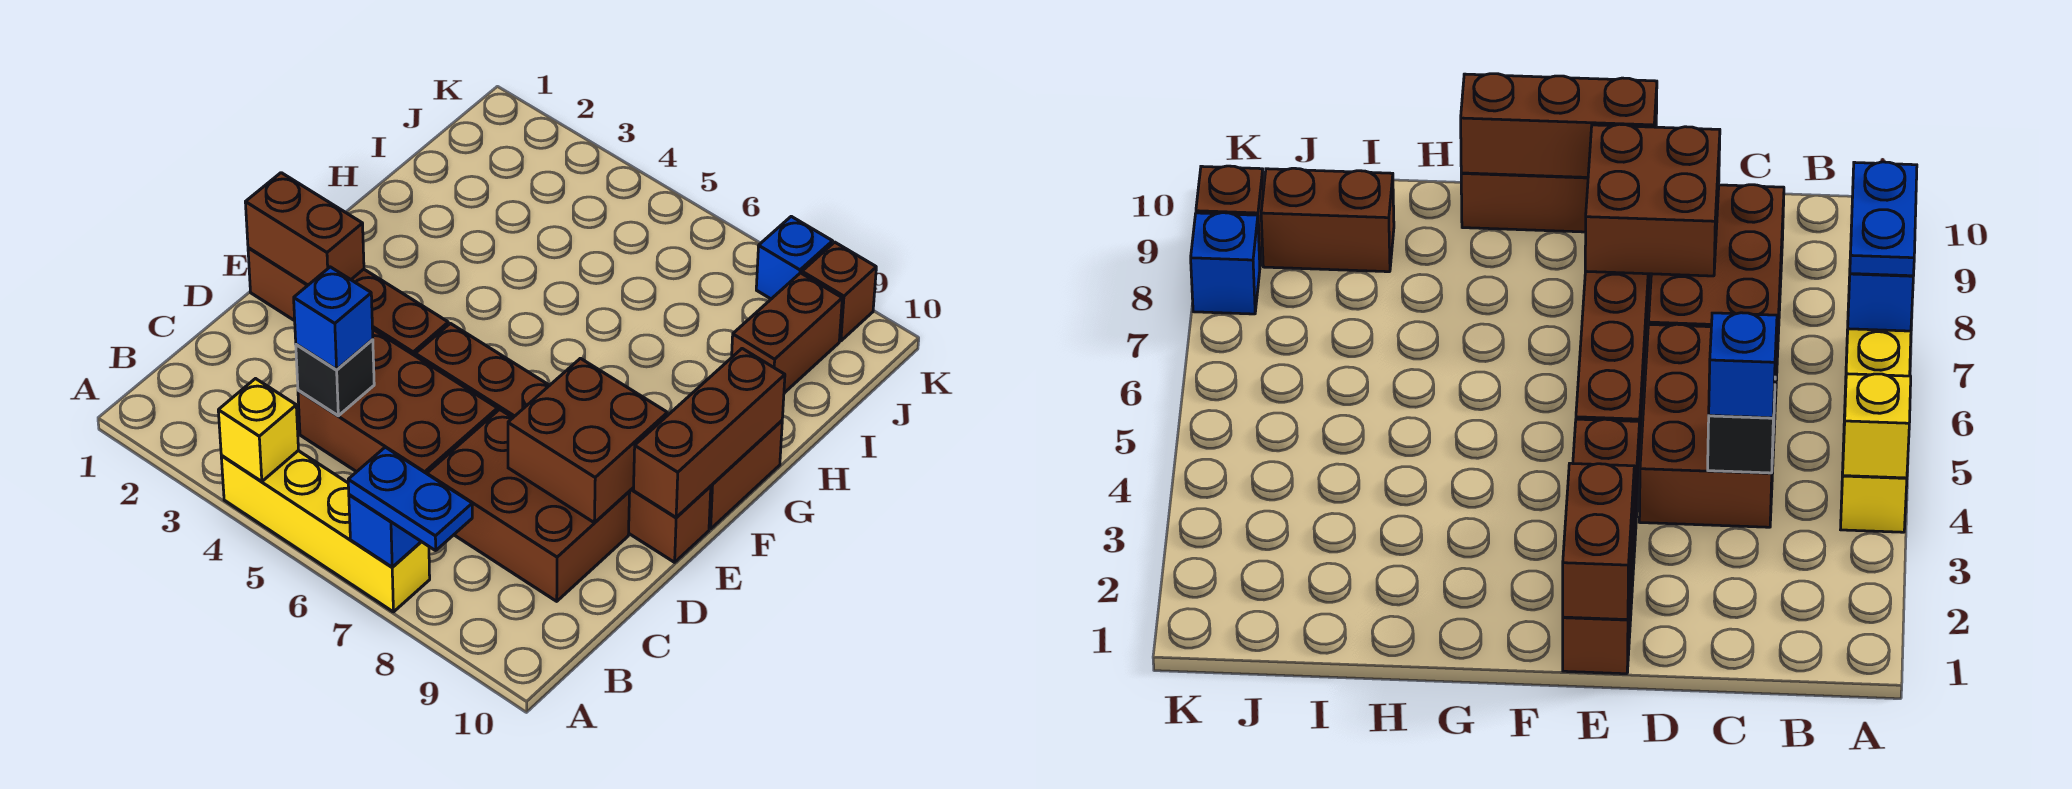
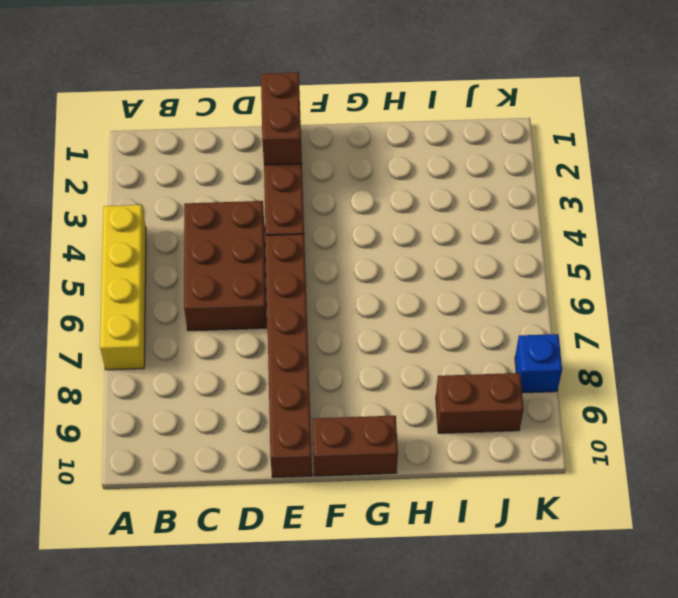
none -> brown brick C7:D9 level 1
none -> brown brick K9 level 1
none -> yellow brick A4 level 2

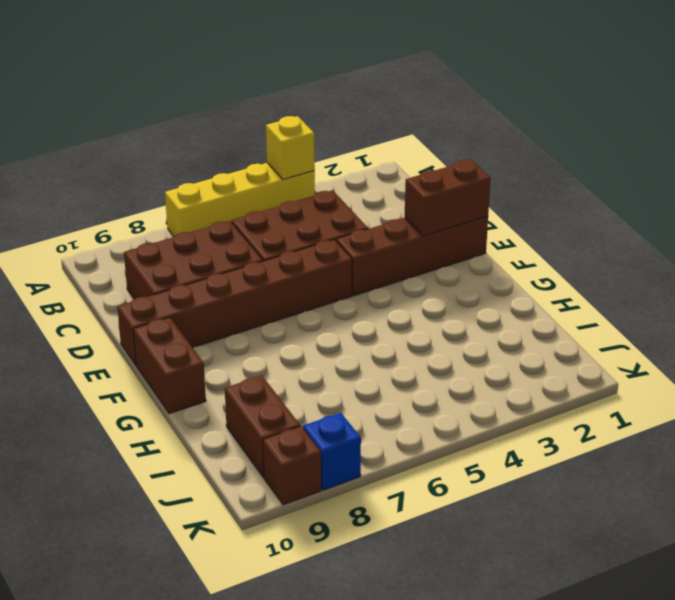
none -> blue brick A7 level 2
none -> black brick C4 level 2
none -> brown brick D8:E9 level 2

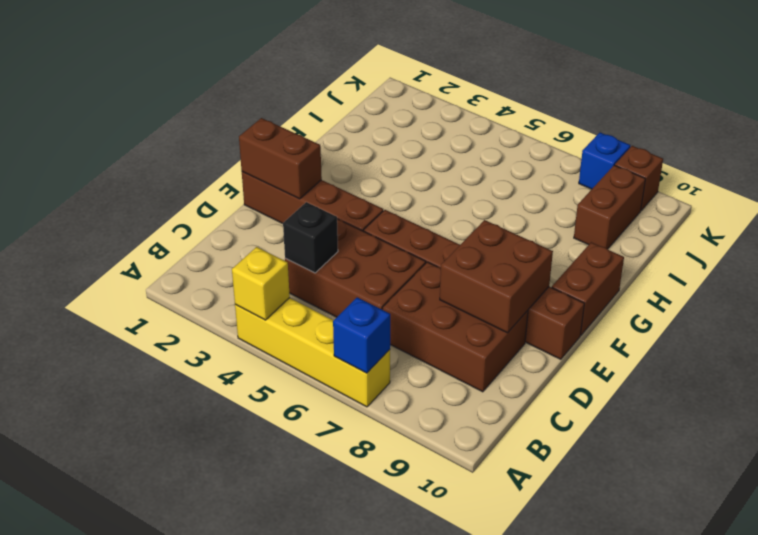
none -> brown brick E10:G10 level 2
none -> blue plate A7:A8 level 3
none -> blue brick C4 level 3

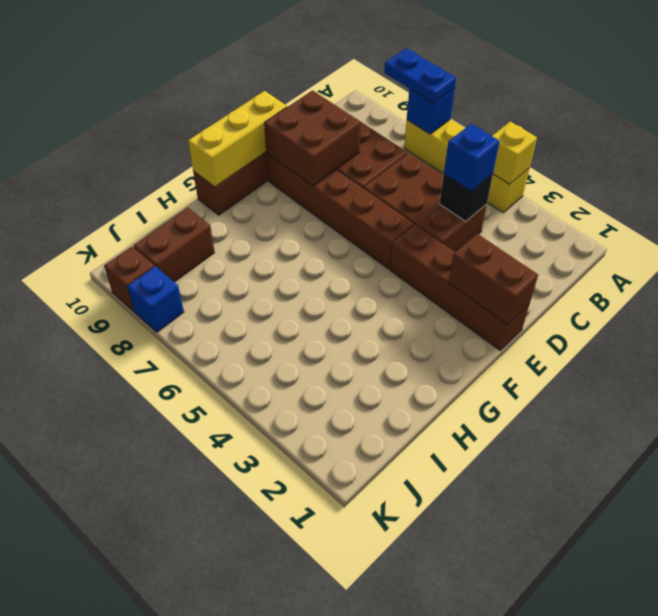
yellow brick E10:G10 level 2 -> brown brick E10:G10 level 2

